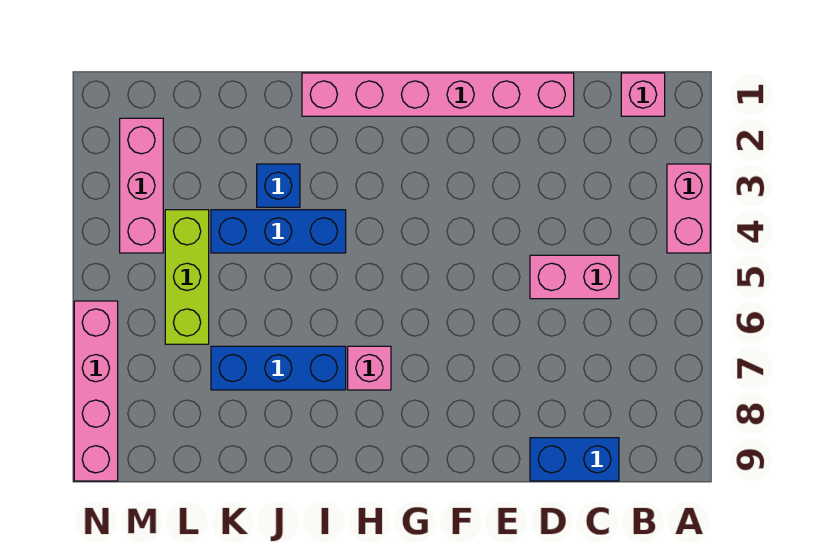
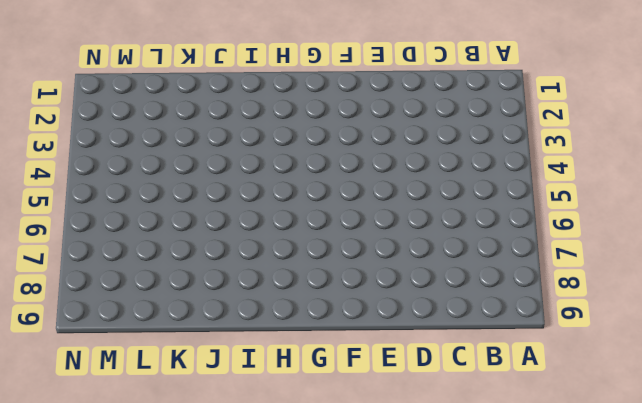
none -> pink brick A3:A4 level 1
none -> pink brick B1 level 1
none -> pink brick C5:D5 level 1

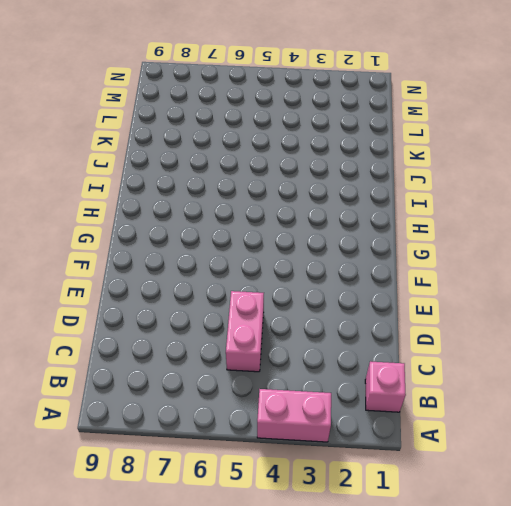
none -> blue brick C9:D9 level 1
none -> pink brick D1:I1 level 1
none -> pink brick H7 level 1

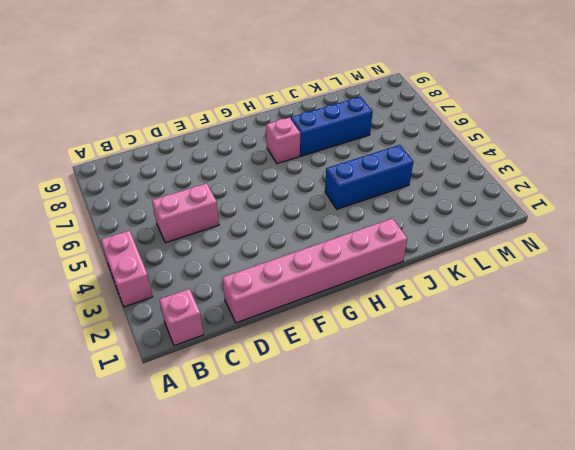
none -> blue brick C9:D9 level 1
none -> blue brick J3 level 1
none -> lime brick L4:L6 level 1

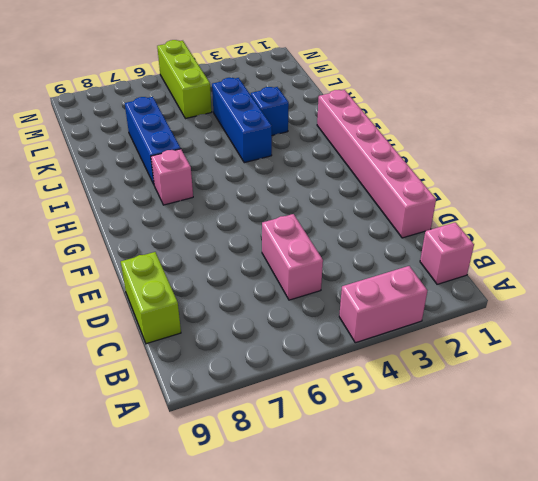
lime brick C9:D9 level 1 -> blue brick C9:D9 level 1
lime brick L5:N5 level 1 -> lime brick L4:L6 level 1
none -> pink brick M2:M4 level 1
none -> pink brick N6:N9 level 1

